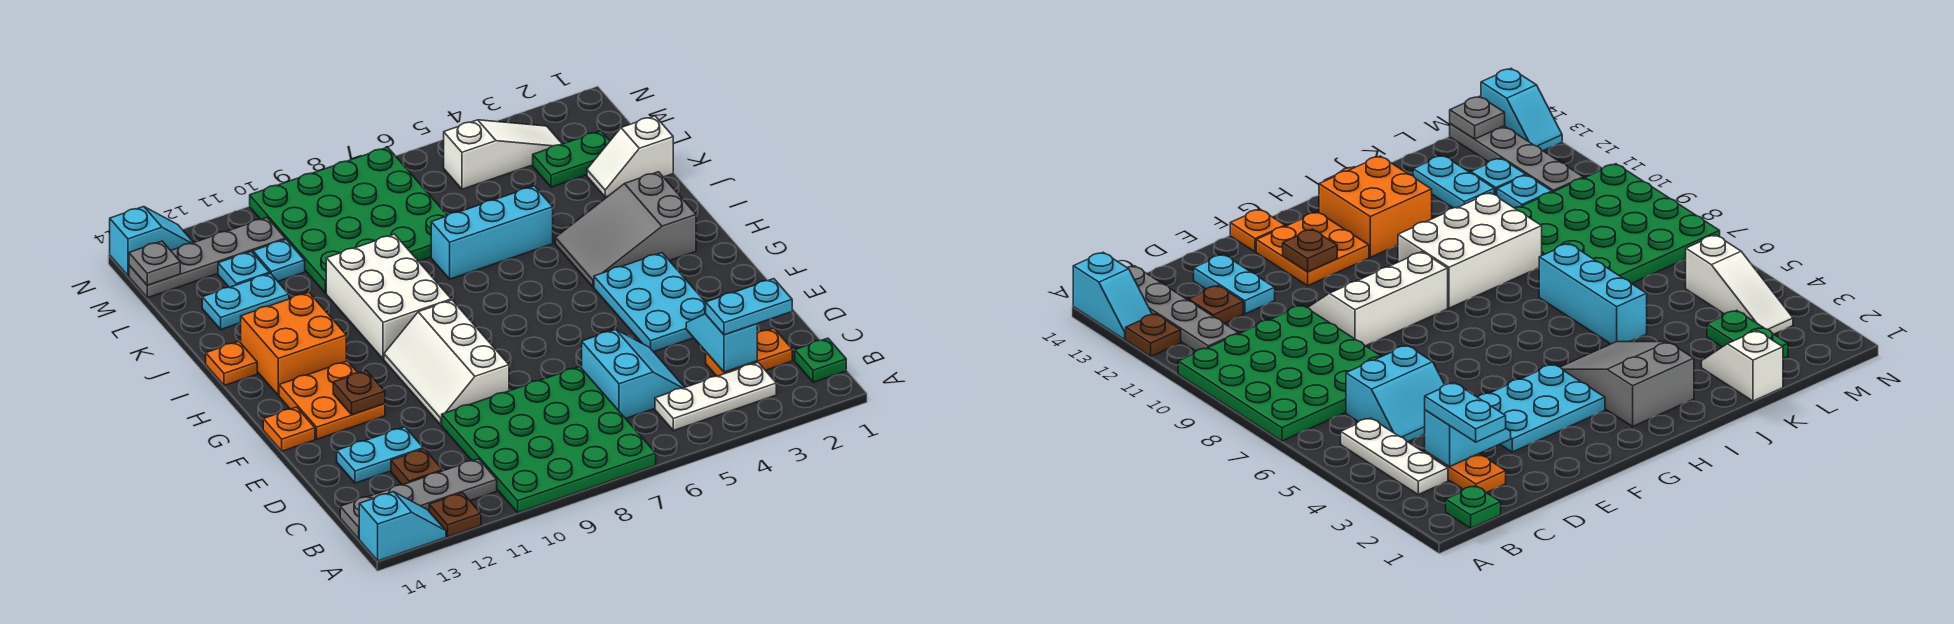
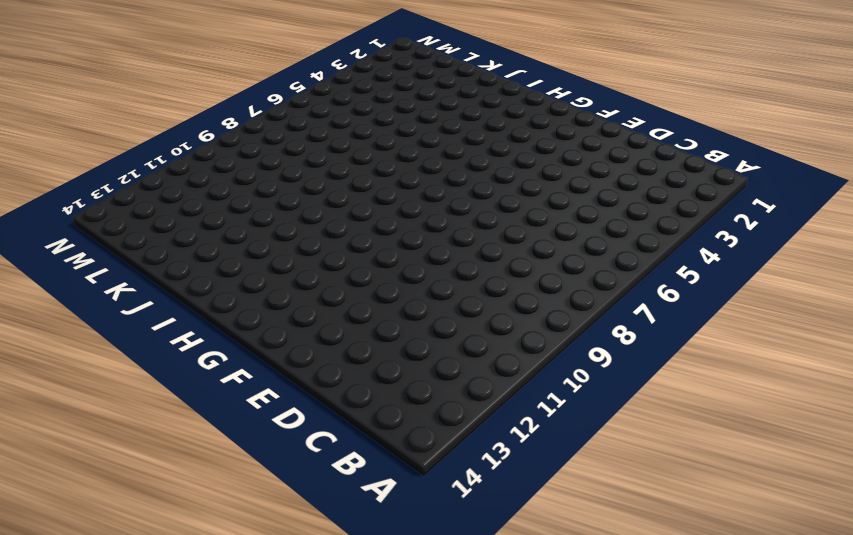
none -> green plate A7:D10 level 1
none -> brown plate A12 level 1
none -> cyan slope A13:A14 level 1 top 14
none -> green plate B1 level 1

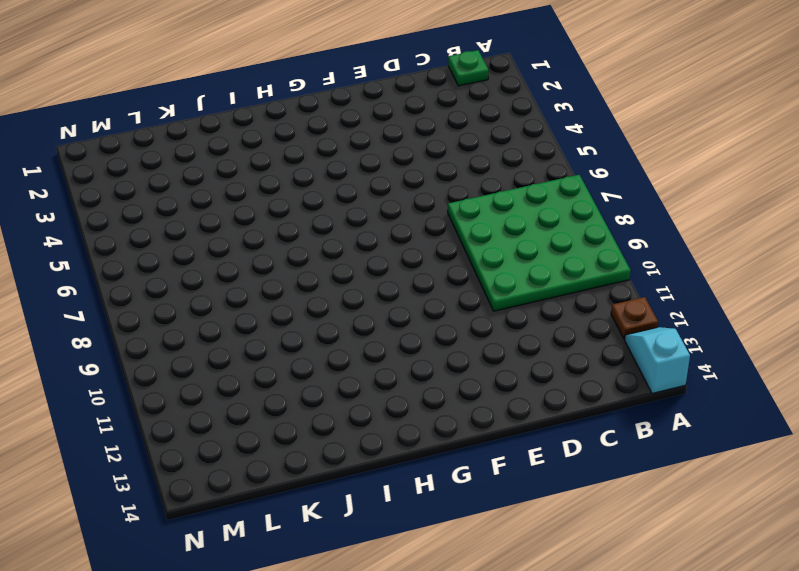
none -> white plate B3:B5 level 1
none -> grey plate B11:B14 level 1
none -> orange plate C2:C3 level 1
none -> cyan slope C5:D6 level 1 top 6

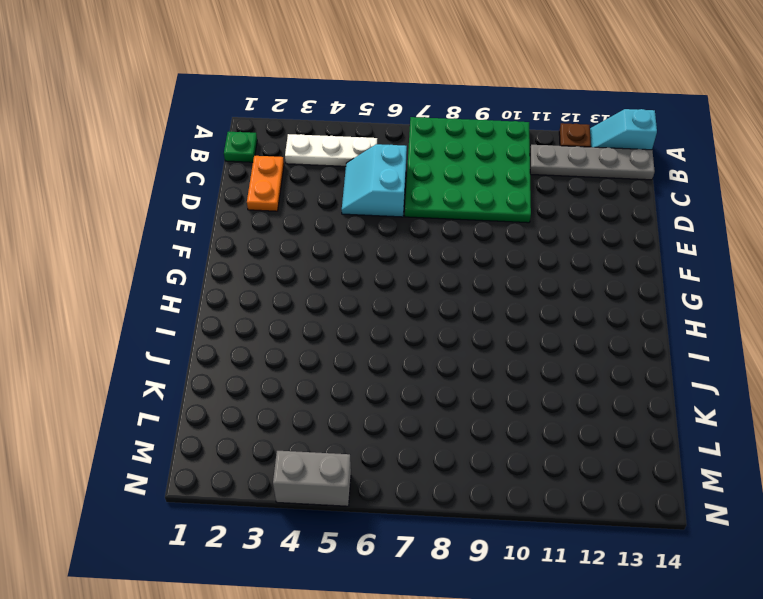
orange plate C2:D2 level 1 -> orange plate C2:C3 level 1
grey brick N4:N5 level 1 -> none
none -> brown plate C12 level 1
none -> cyan plate D12:D13 level 1
none -> cyan plate E3:G4 level 1
none -> white slope E9:G10 level 1 top 9

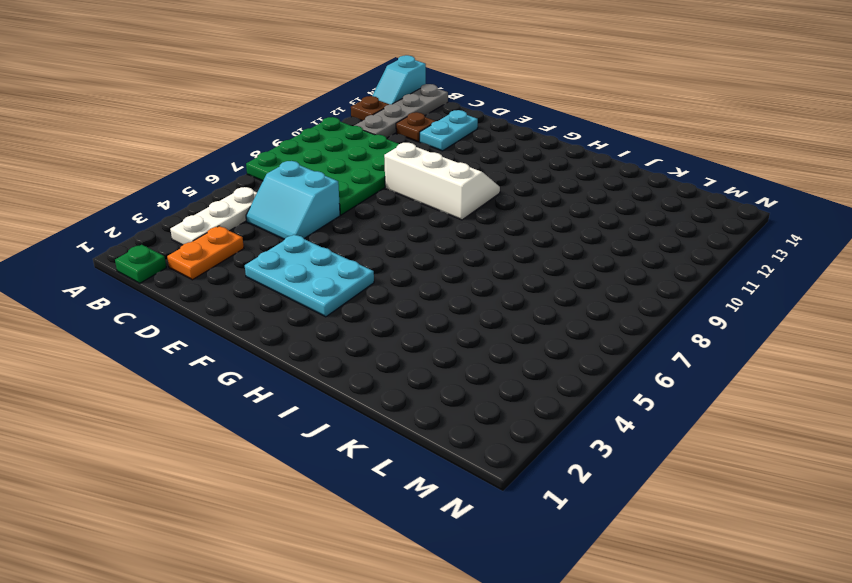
none -> orange plate F12:G13 level 1
none -> orange plate F14 level 1
none -> grey slope H2:I4 level 1 top 2
none -> white brick H9:J10 level 1

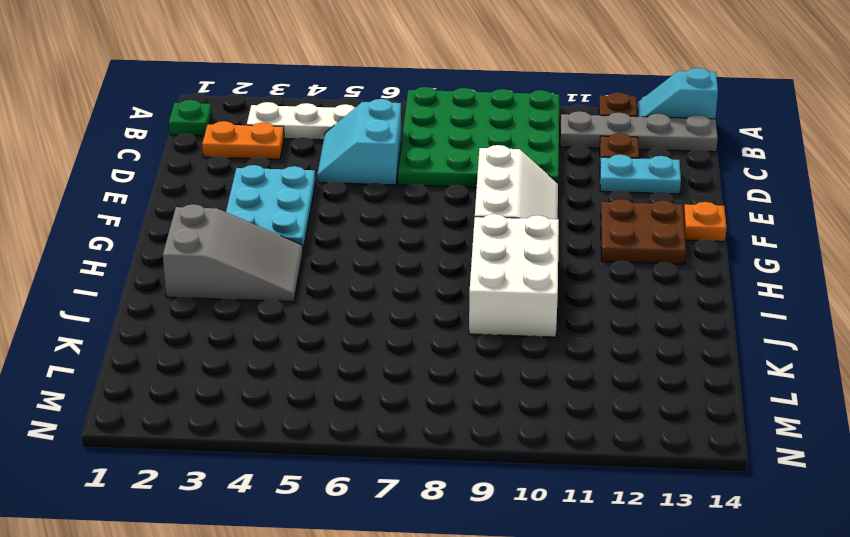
brown plate F12:G13 level 1 -> orange plate F12:G13 level 1
none -> orange brick H12:I13 level 1
none -> orange plate I14 level 1
none -> cyan brick J5:J7 level 1
none -> white slope K1:K2 level 1 top 1

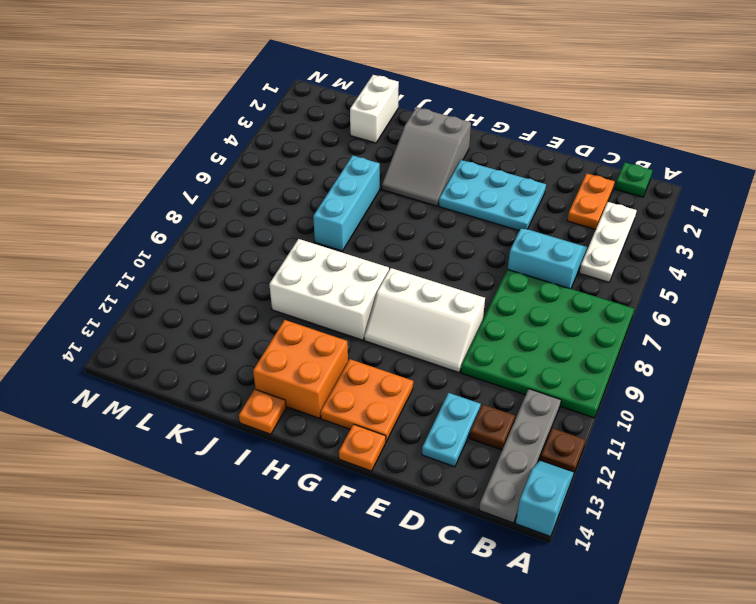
white brick K1:K2 level 1 -> white slope K1:K2 level 1 top 1
none -> green plate K7:N10 level 1
none -> cyan plate K12:K13 level 1
none -> green plate L2:L3 level 1
none -> cyan plate L11 level 1

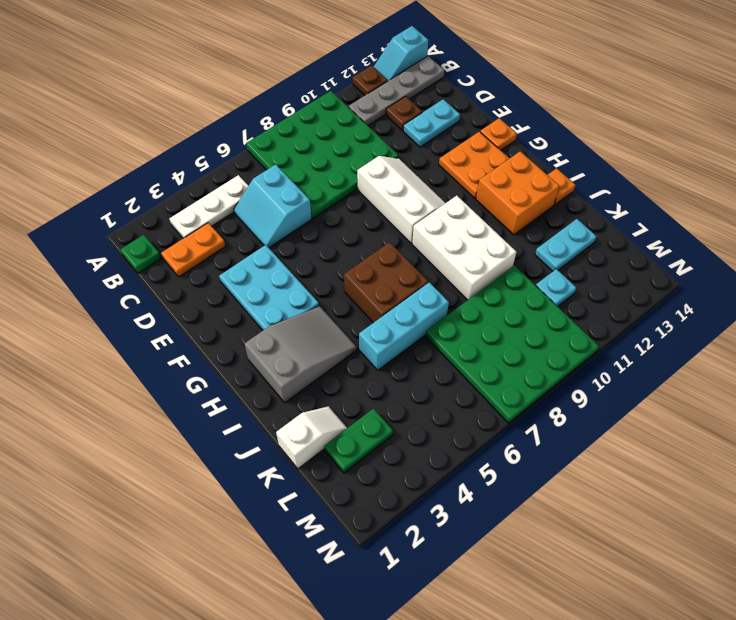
brown brick H6:I7 level 1 -> none
none -> cyan plate L12 level 1
none -> white slope M3:M5 level 1 top 5
none -> grey plate M11:M14 level 1
none -> cyan slope N13:N14 level 1 top 14

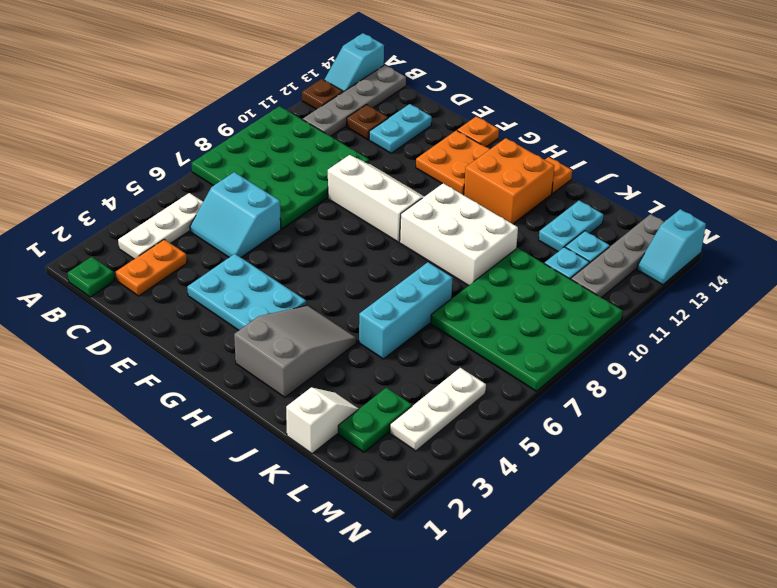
white plate M3:M5 level 1 -> white slope M3:M5 level 1 top 5
none -> cyan slope C3:D3 level 2 top C
none -> brown plate F12 level 2
none -> grey plate M14 level 2
none -> cyan plate C2:C3 level 3

